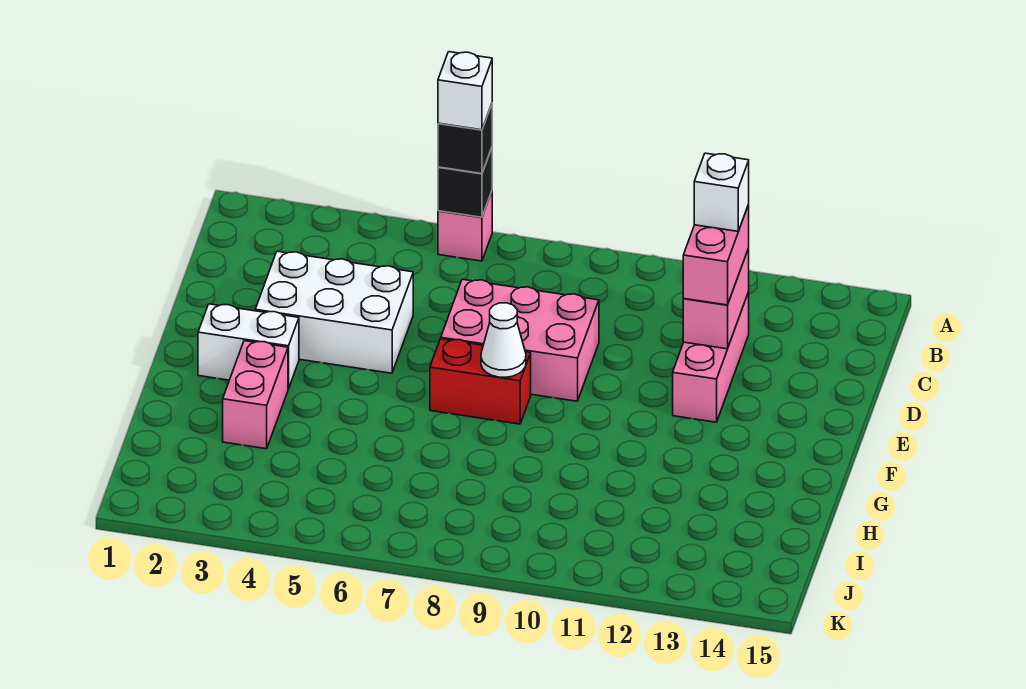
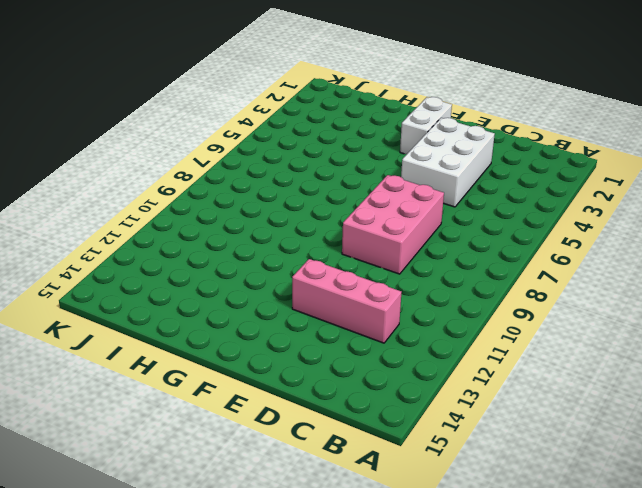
none -> pink brick A6 level 1
none -> red brick F7:F8 level 1
none -> pink brick G3:H3 level 1

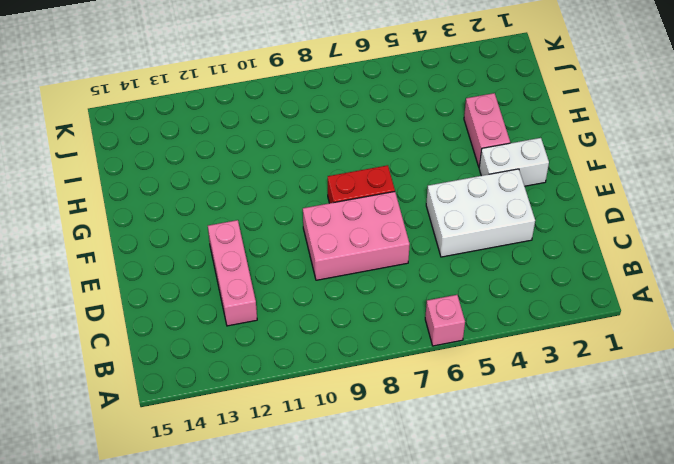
none -> black brick A6 level 2
none -> pink brick C12:D12 level 2
none -> white cone F8 level 2

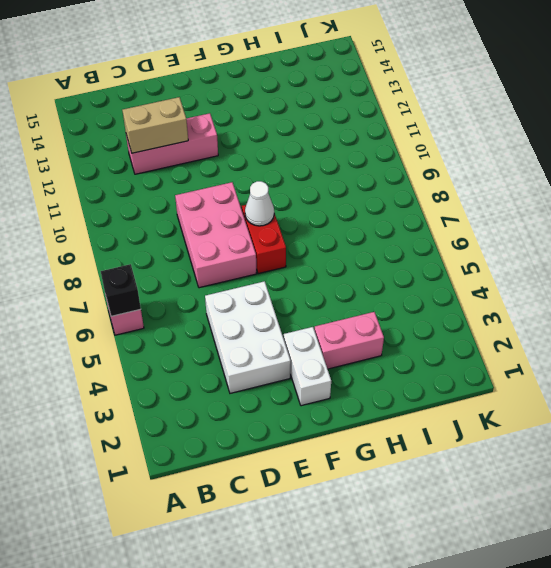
tan brick C12:D12 level 2 -> pink brick C12:D12 level 2
none -> black brick A6 level 3
none -> pink brick C12:D12 level 3
none -> white brick A6 level 4

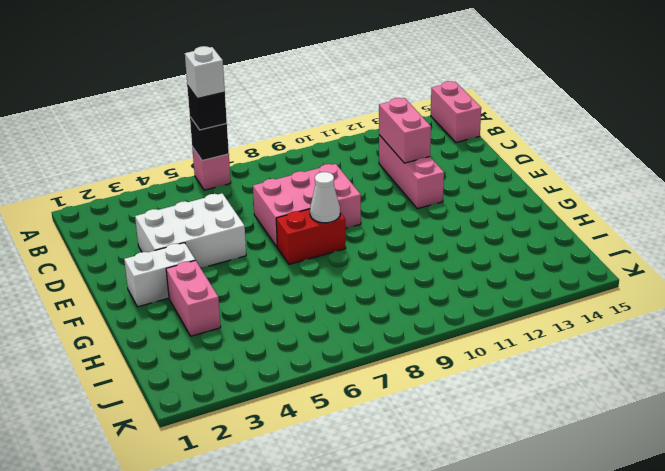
pink brick A15:B15 level 1 -> pink brick C12:D12 level 3
none -> white brick C12 level 4

